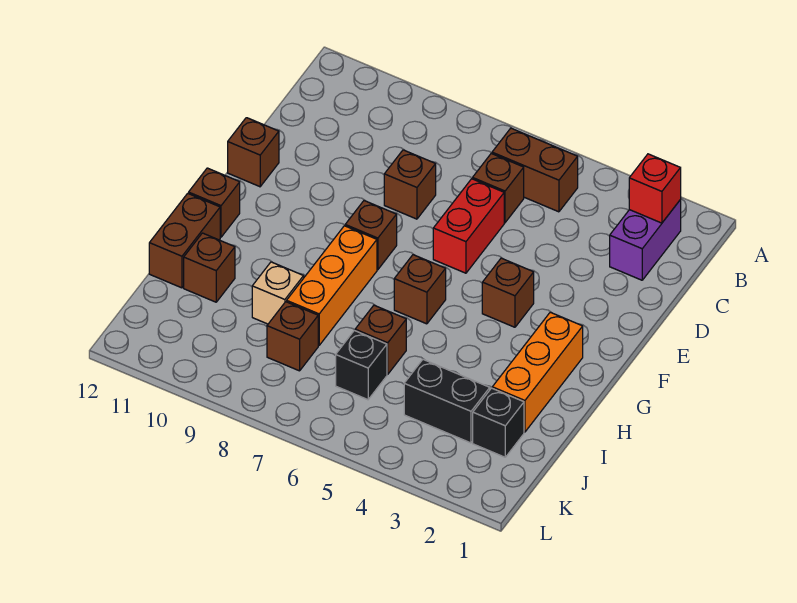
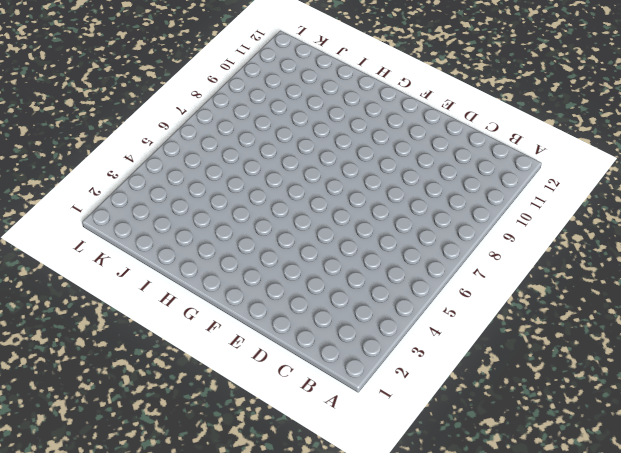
none -> purple brick B2:C2 level 1
none -> brown brick B5:B6 level 1
none -> brown brick C6 level 1

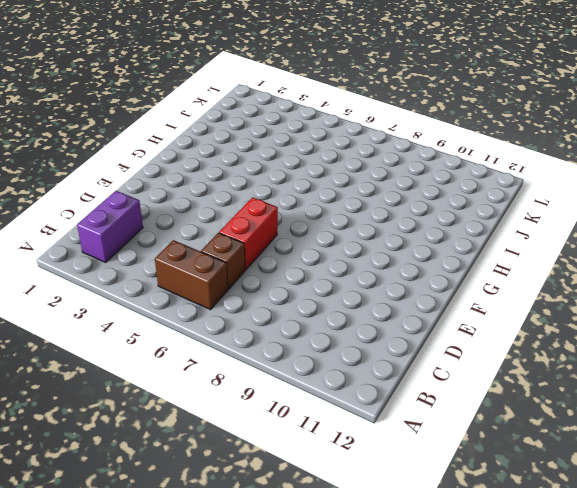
none -> brown brick D8 level 1
none -> brown brick E12 level 1
none -> brown brick F4 level 1

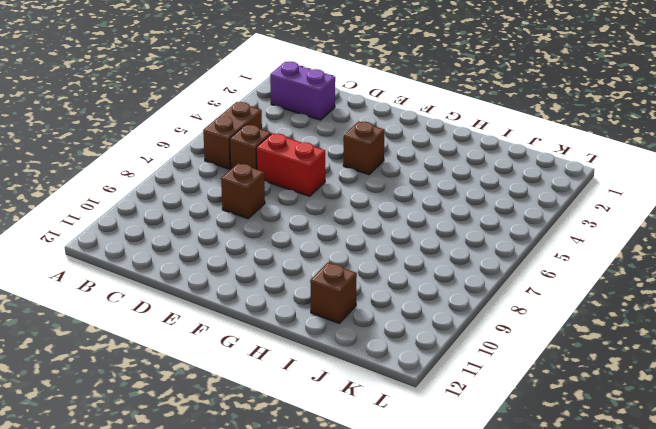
none -> brown brick E12 level 1
none -> brown brick F8 level 1
none -> orange brick G2:I2 level 1

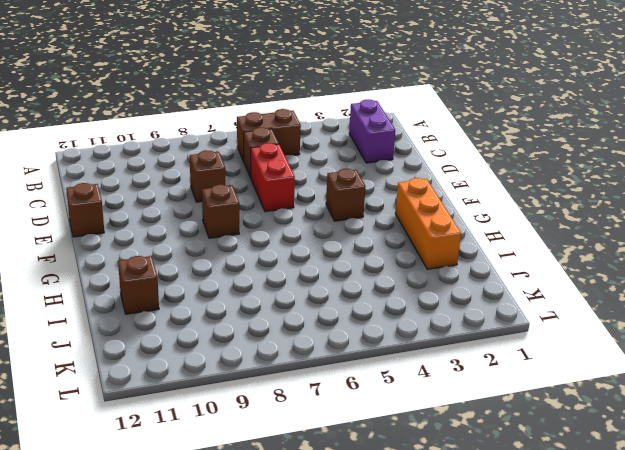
none -> brown brick G6 level 1
none -> orange brick G8:I8 level 1
none -> brown brick G12 level 1

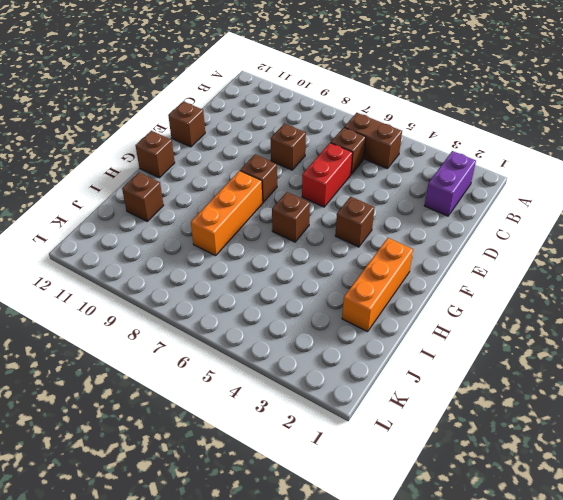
none -> brown brick H12:I12 level 1
none -> brown brick I6 level 1
none -> tan brick I9 level 1

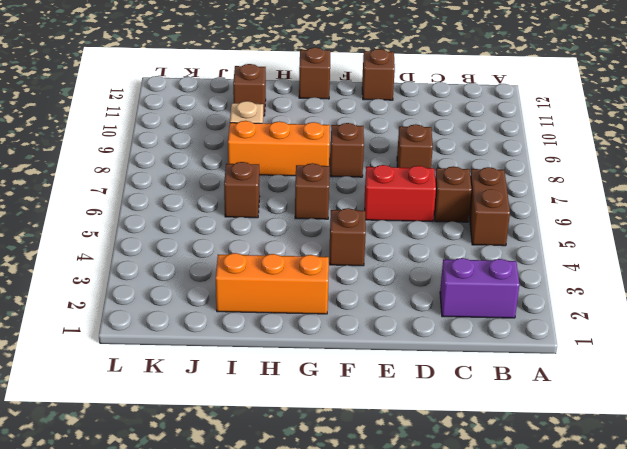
none -> brown brick H12:I12 level 1
none -> black brick J2 level 1
none -> black brick J3:J4 level 1

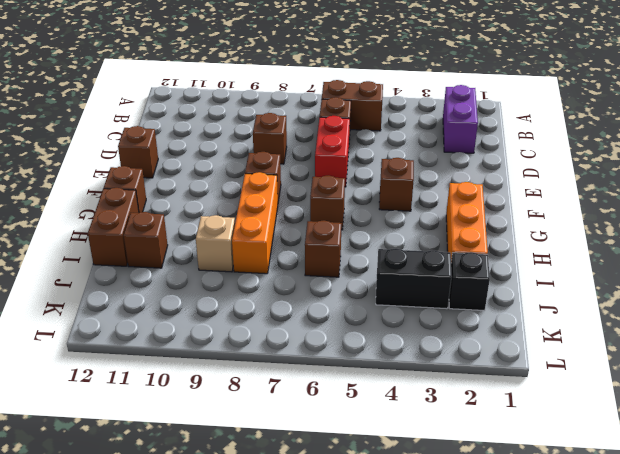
none -> black brick J6 level 1
none -> brown brick J8 level 1
none -> red brick B2 level 2

